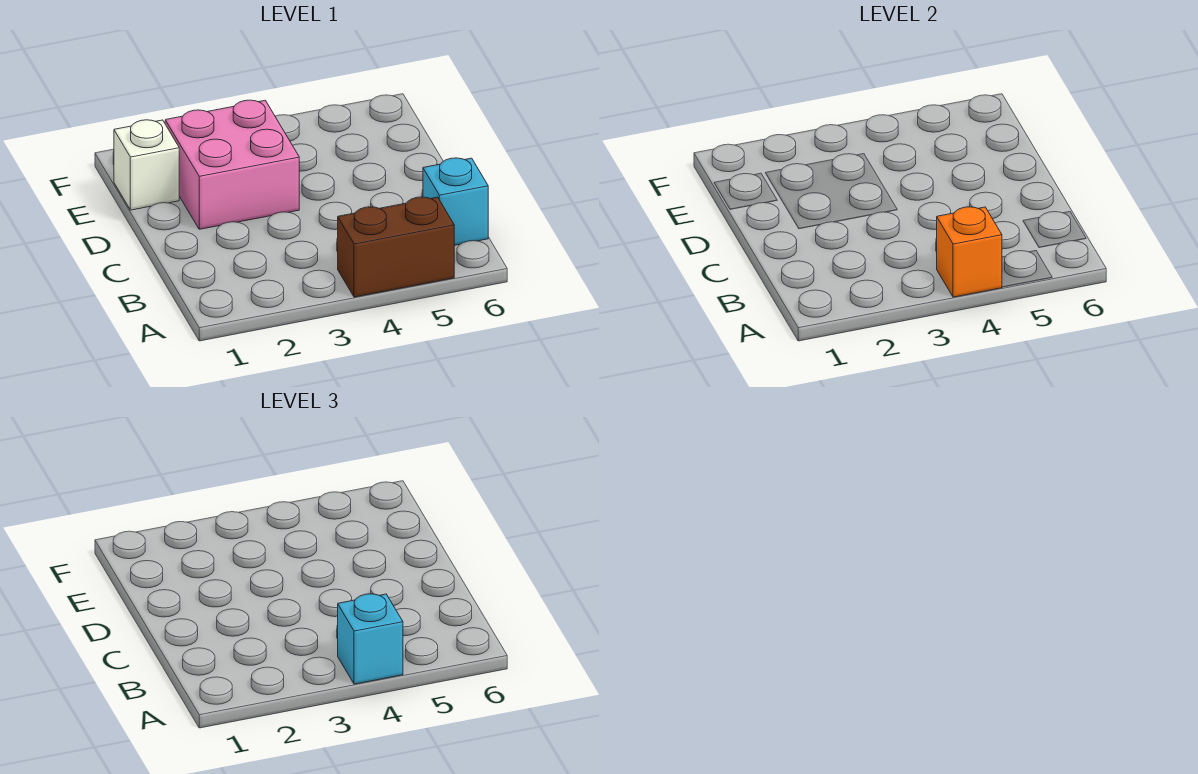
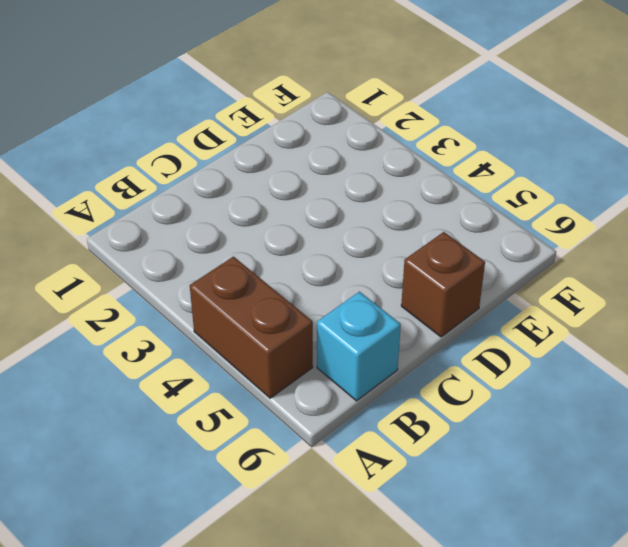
brown brick D6 level 1 -> none
none -> pink brick D2:E3 level 1
none -> white brick E1 level 1

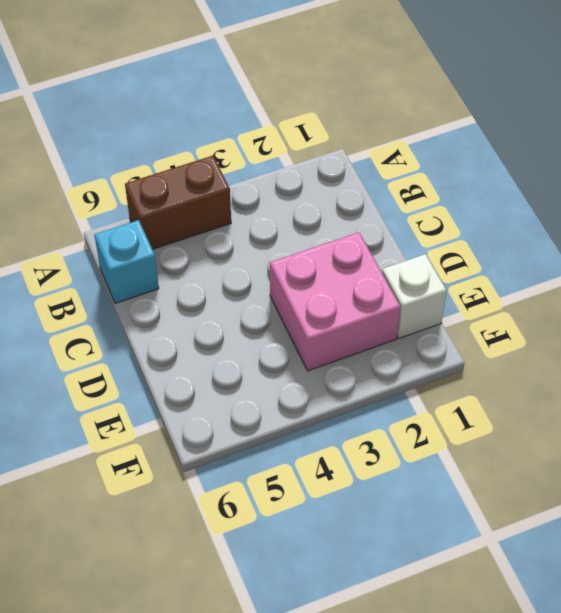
none -> orange brick A4 level 2
none -> cyan brick A4 level 3

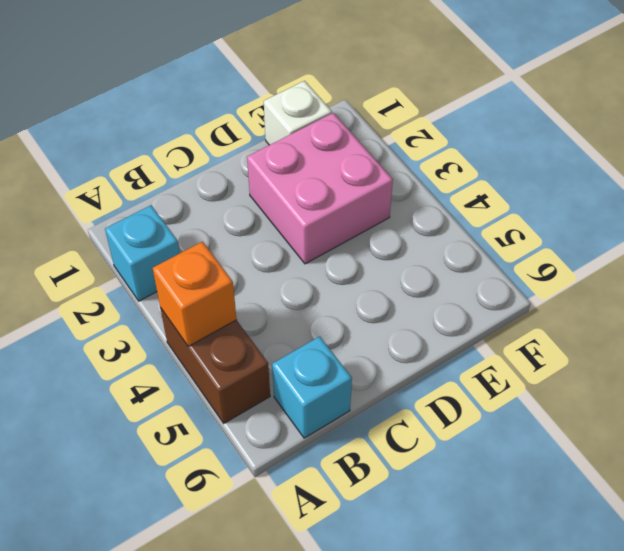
cyan brick A2 level 1 -> cyan brick A4 level 3

